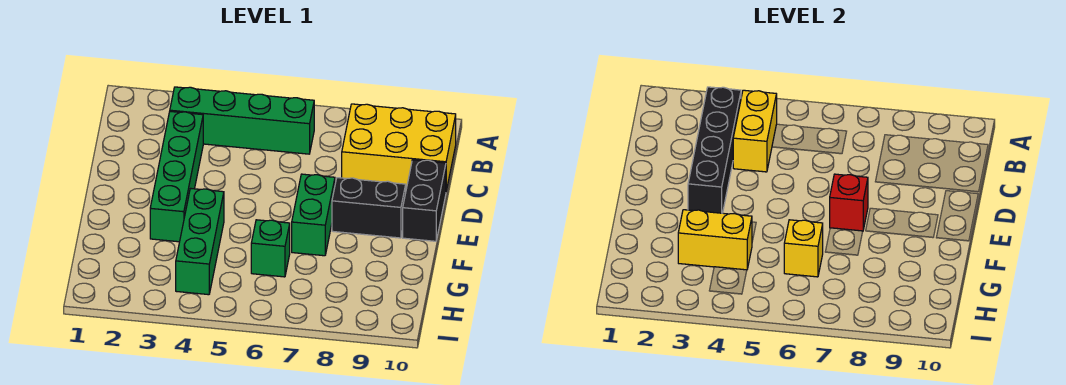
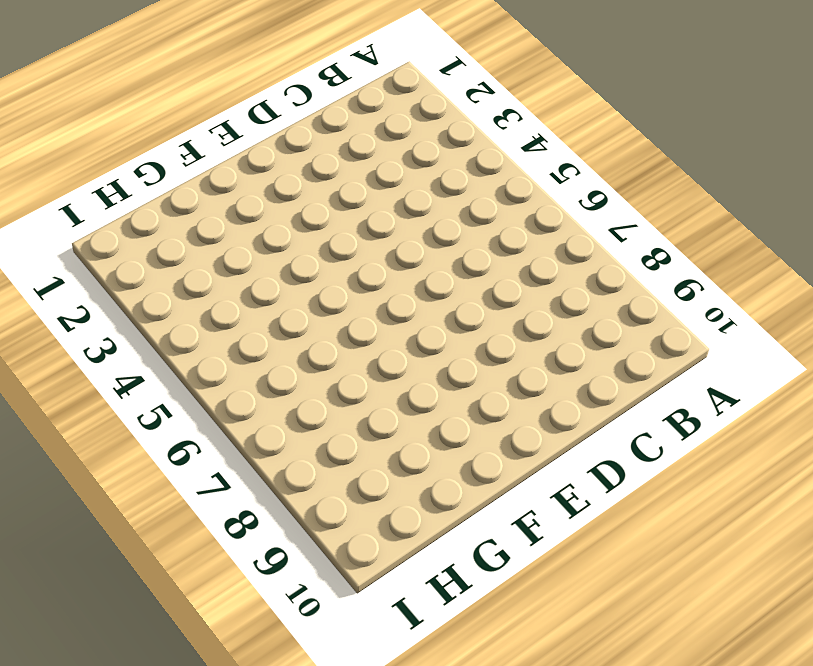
none -> green brick B3:B6 level 1
none -> yellow brick B8:C10 level 1
none -> green brick C3:F3 level 1

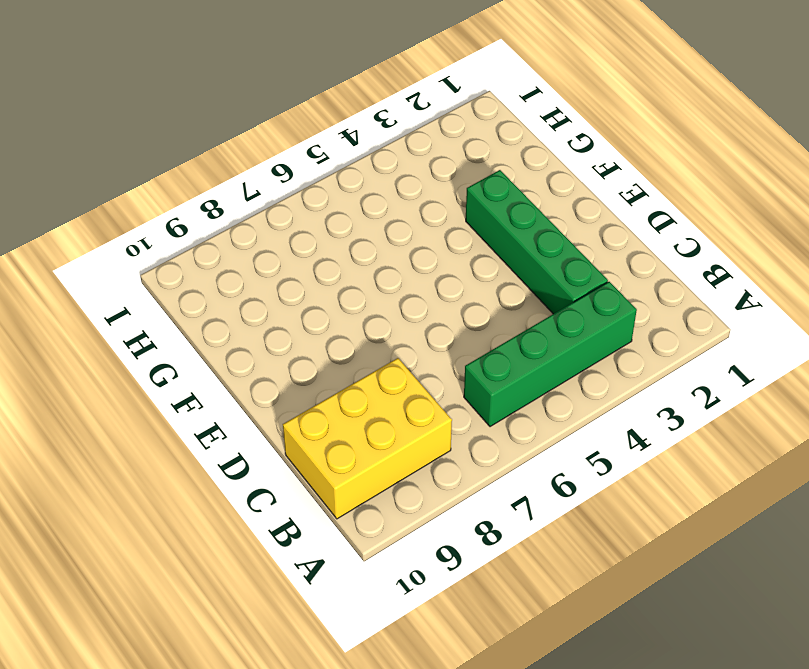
none -> black brick D10:E10 level 1
none -> green brick E7:F7 level 1
none -> black brick E8:E9 level 1

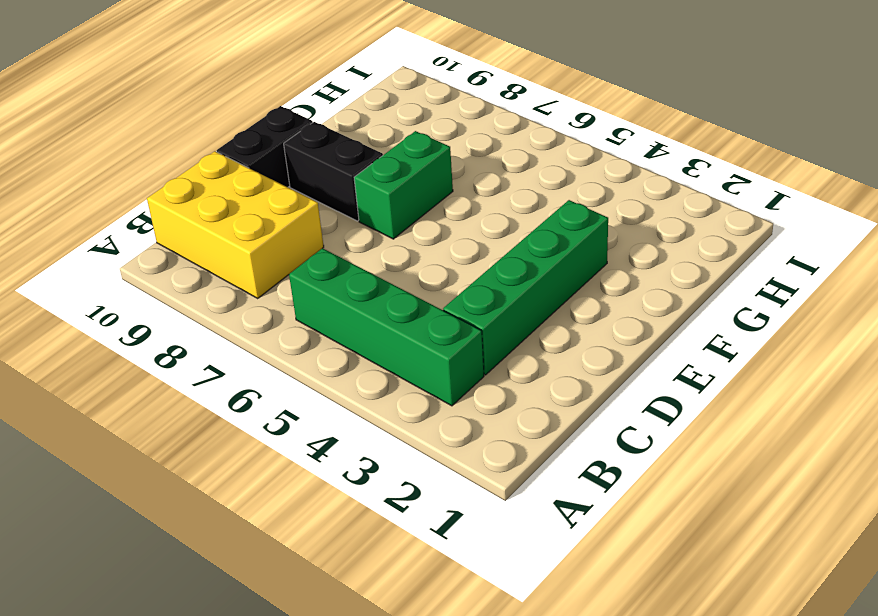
none -> green brick F4:H4 level 1
none -> green brick G6 level 1
none -> black brick B3:E3 level 2

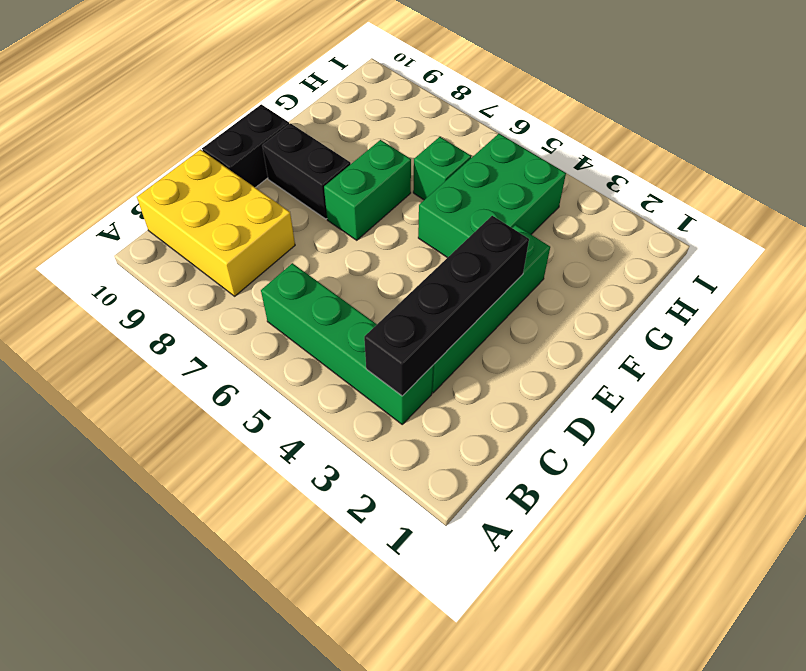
green brick F4:H5 level 1 -> green brick F4:H4 level 1
none -> yellow brick B4:C4 level 2
none -> red brick E7 level 2
none -> yellow brick G3:G4 level 2

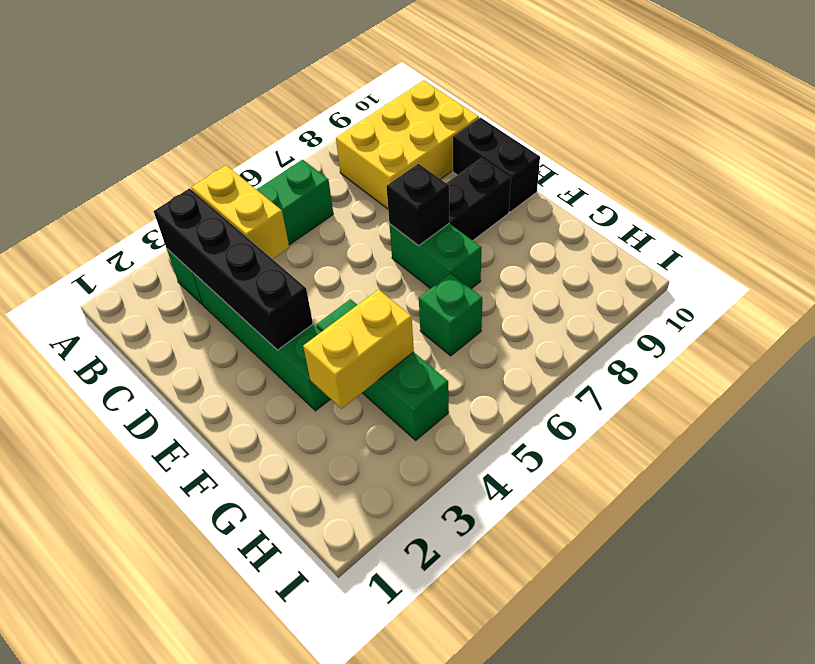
black brick E7 level 2 -> red brick E7 level 2
none -> yellow brick G6 level 2

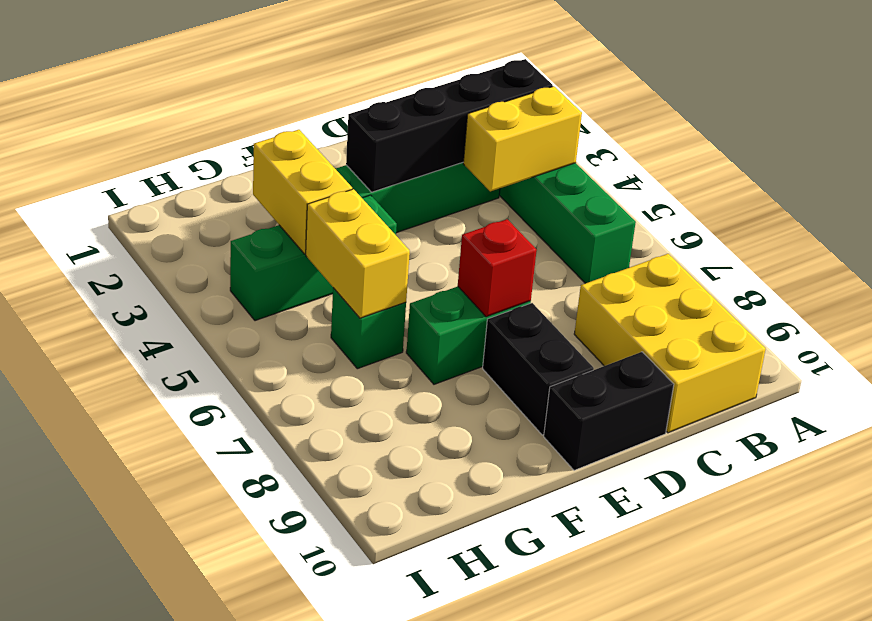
yellow brick G5:G6 level 2 -> yellow brick G6 level 2

